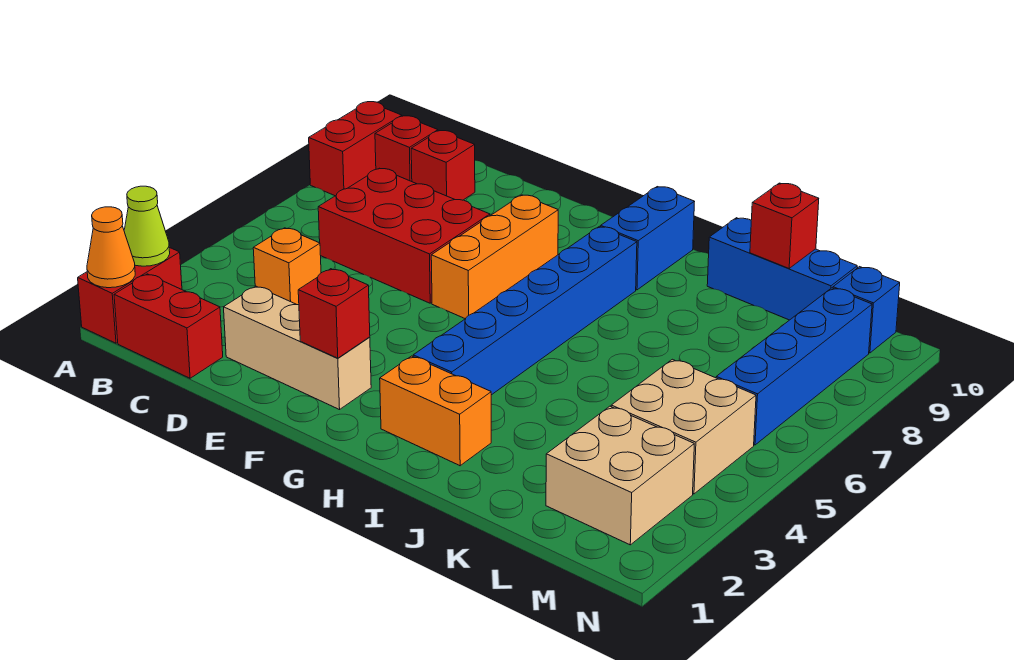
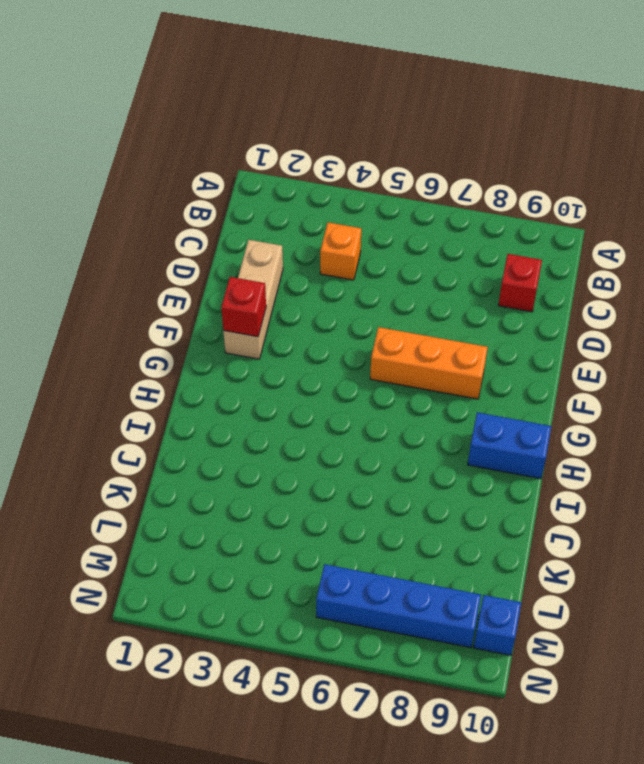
none -> red brick A1:A2 level 1
none -> red brick A8:A9 level 1
none -> red brick B1:C1 level 1

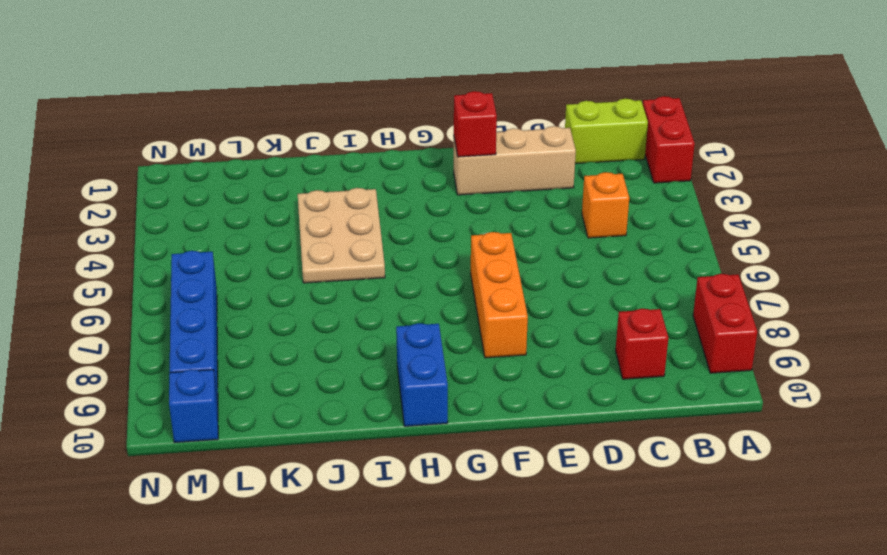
lime brick B1:C1 level 1 -> red brick B1:C1 level 1
tan plate I3:J5 level 1 -> none
none -> red brick B9 level 1
none -> red brick C6:E7 level 1
none -> orange brick H2:I2 level 1

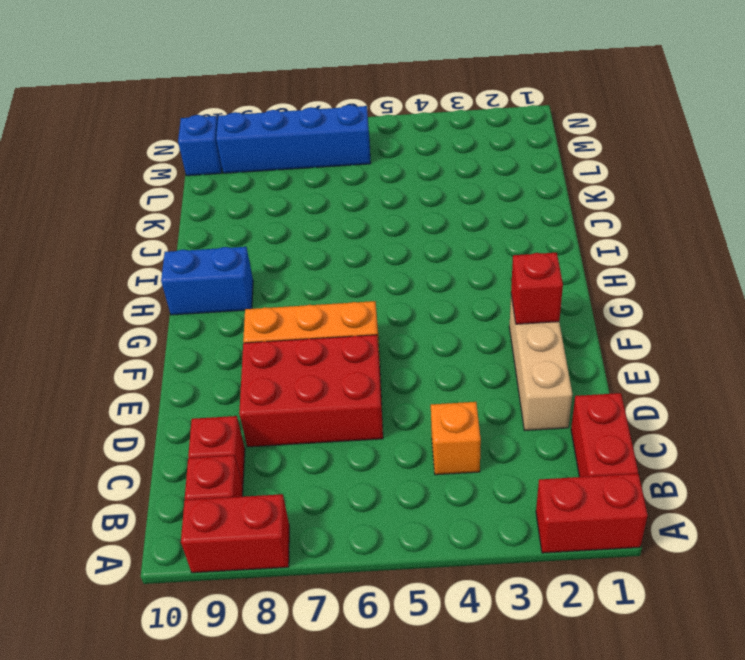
red brick D6:E8 level 1 -> red brick C6:E7 level 1
none -> orange brick H2:I2 level 1
none -> blue brick H3:H8 level 1
none -> blue brick J10:L10 level 1

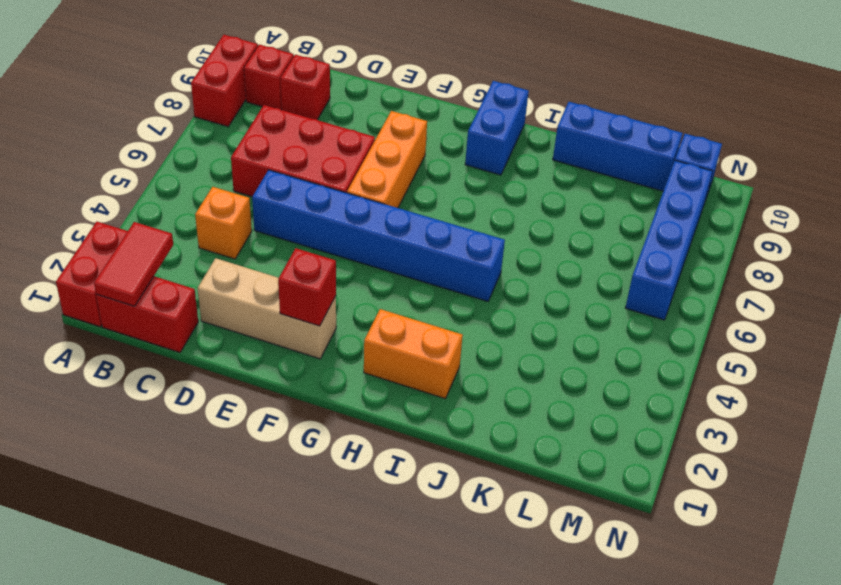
red tile B1:B2 level 2 -> none
blue brick D5:I5 level 1 -> blue brick H3:H8 level 1
none -> tan brick L2:M3 level 1
none -> tan brick L4:M5 level 1
none -> orange cone A1 level 2

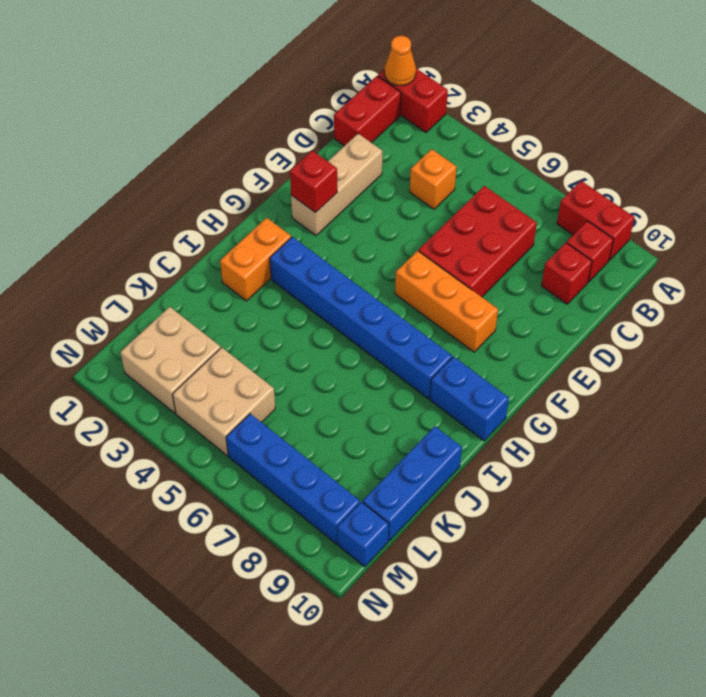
none -> lime cone A2 level 2
none -> red brick K10 level 2

